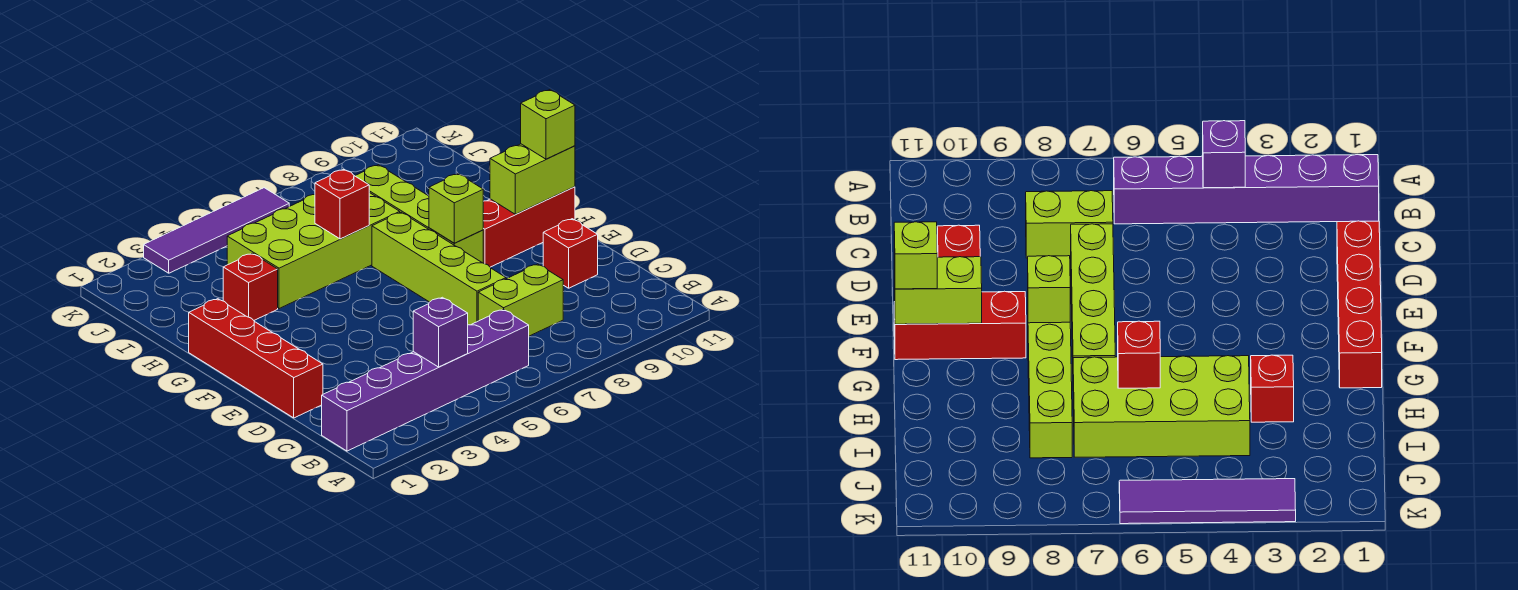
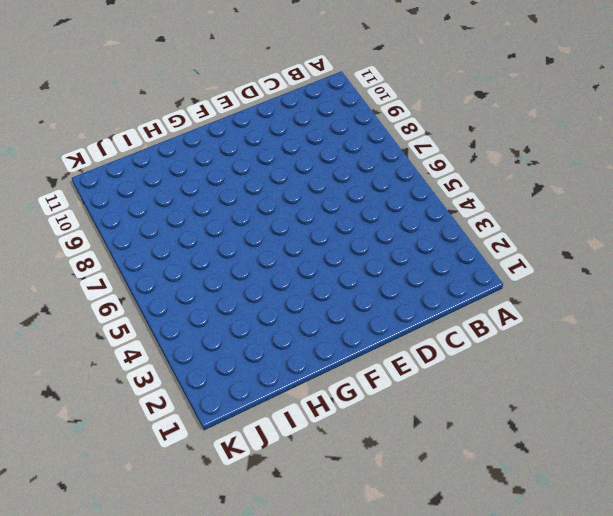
none -> purple brick B1:B6 level 1
none -> lime brick C7:C8 level 1
none -> red brick D1:G1 level 1

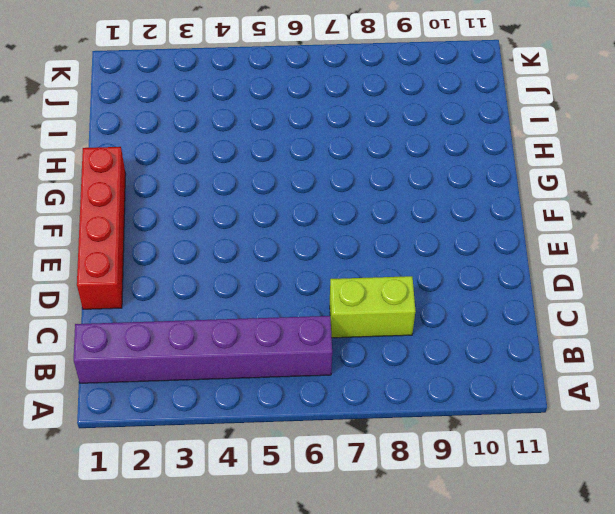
none -> lime brick D7:G7 level 1
none -> red brick D10 level 1
none -> lime brick F8:I8 level 1

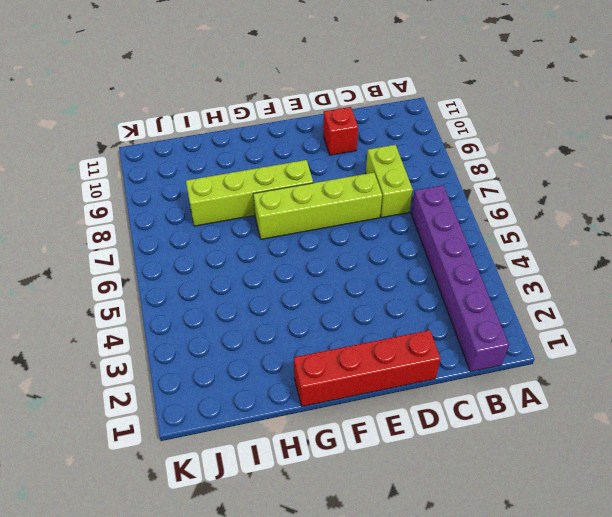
none -> red brick F9:F11 level 1
none -> red brick H3 level 1
none -> lime brick H4:I7 level 1

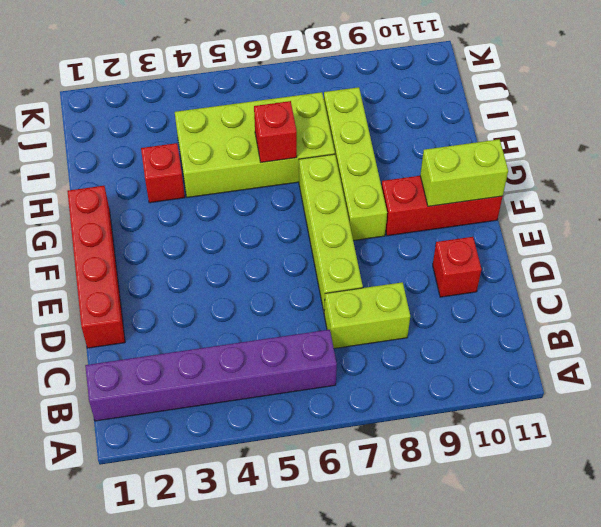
none -> purple tile K3:K6 level 1
none -> purple brick B4 level 2
none -> lime brick F8 level 2

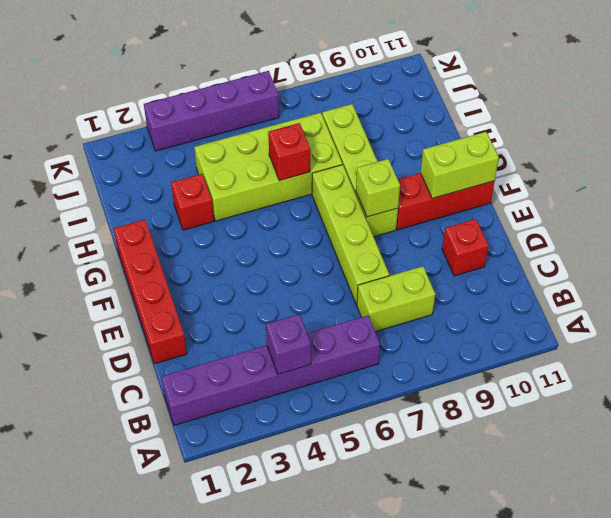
purple brick K3:K6 level 1 -> purple tile K3:K6 level 1
none -> lime brick F11 level 3

